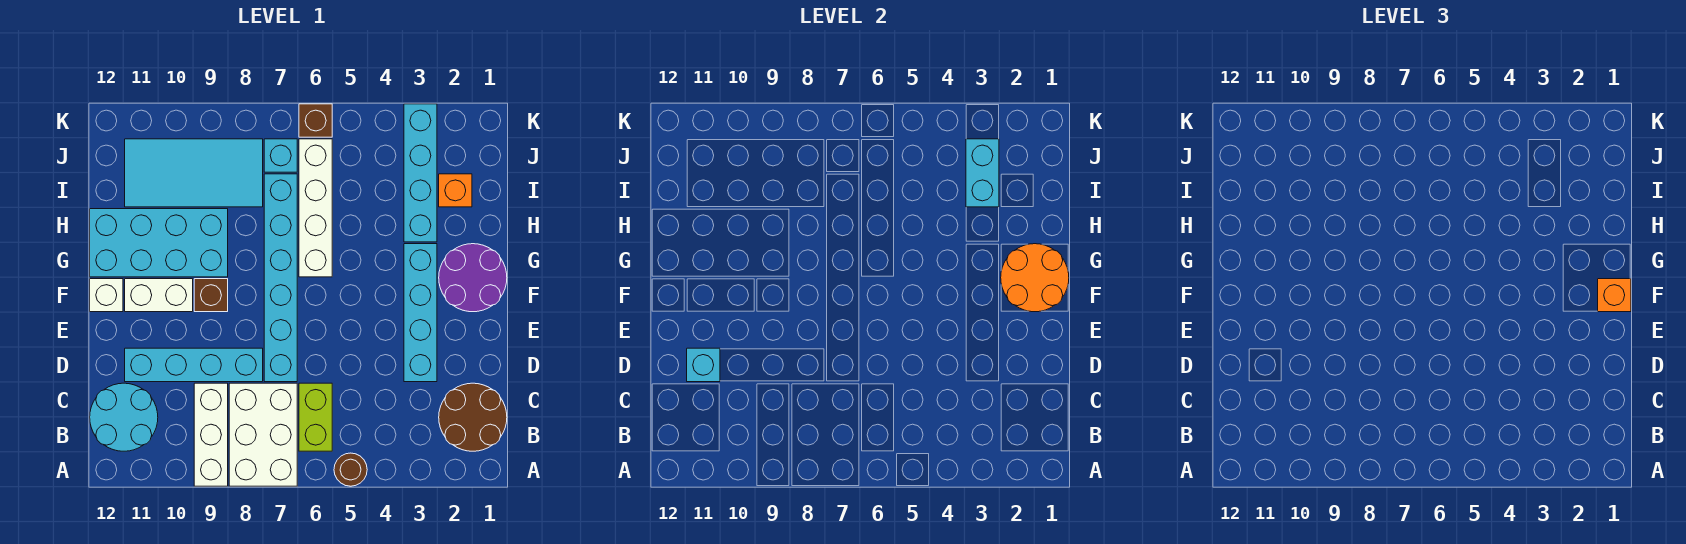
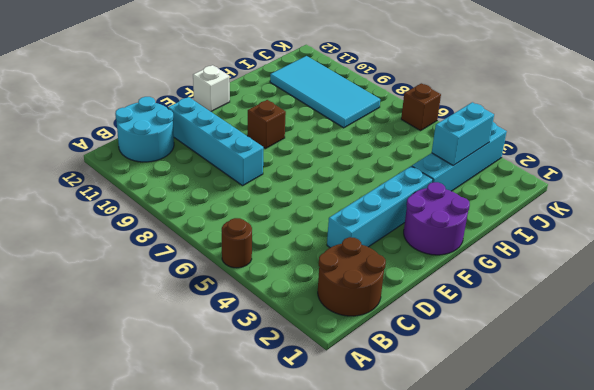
none -> white brick A7:C8 level 1
none -> white brick A9:C9 level 1
none -> lime brick B6:C6 level 1

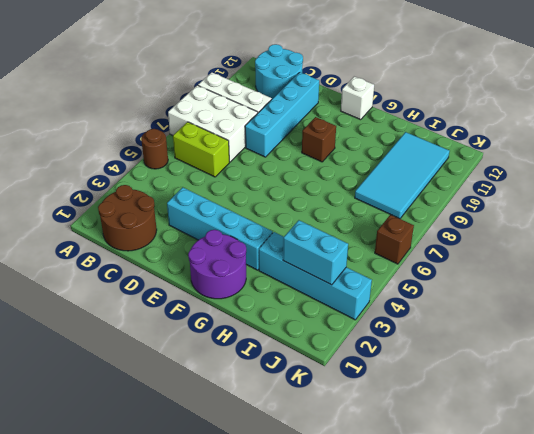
none -> cyan brick D7:I7 level 1
none -> white brick F10:F11 level 1
none -> white brick G6:J6 level 1

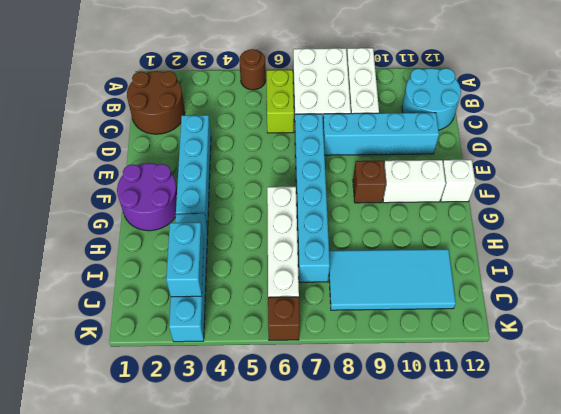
none -> cyan brick G9:H12 level 1
none -> orange brick I2 level 1
none -> cyan brick J7 level 1

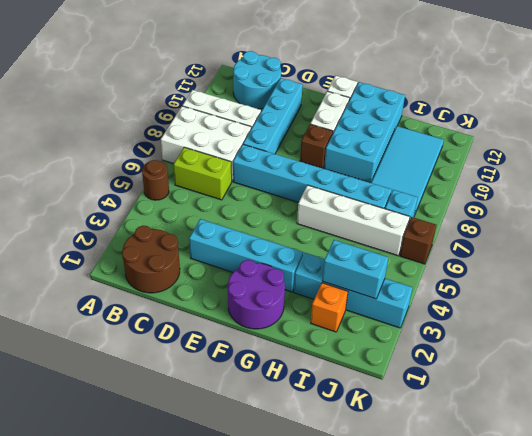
none -> cyan brick D11 level 2
none -> orange round brick F1:G2 level 2
none -> orange brick F1 level 3

